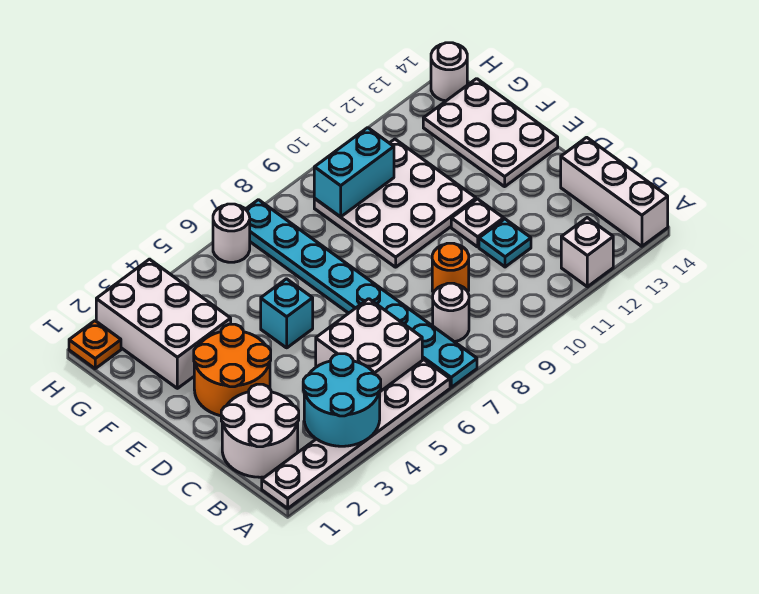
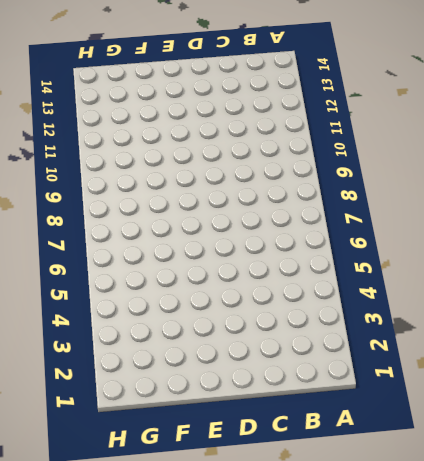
none -> white plate A1:A6 level 1
none -> cyan plate A7:H7 level 1
none -> white brick A12 level 1

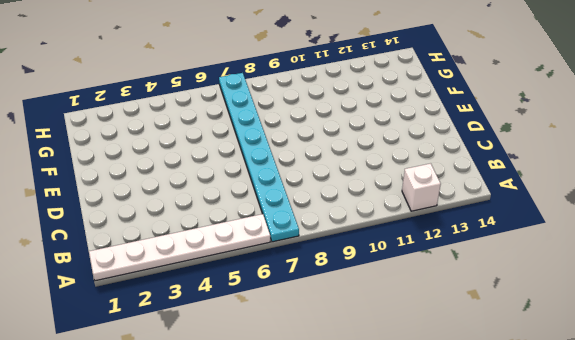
none -> white brick A14:C14 level 1
none -> white round brick B1:C2 level 1
none -> white brick B5:C6 level 1

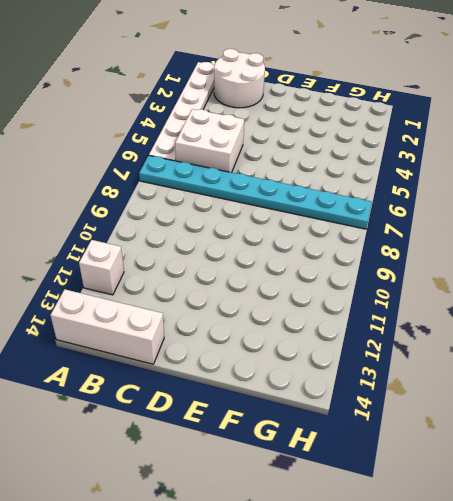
none -> white round brick B8 level 1
none -> orange round brick C9 level 1
none -> cyan plate C11 level 1

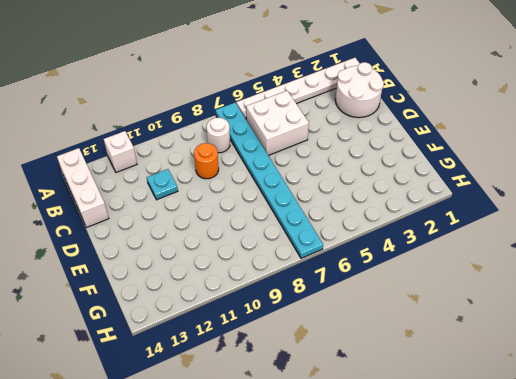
none -> orange round brick D2:E3 level 1
none -> white plate D11 level 1
none -> cyan brick E5 level 1

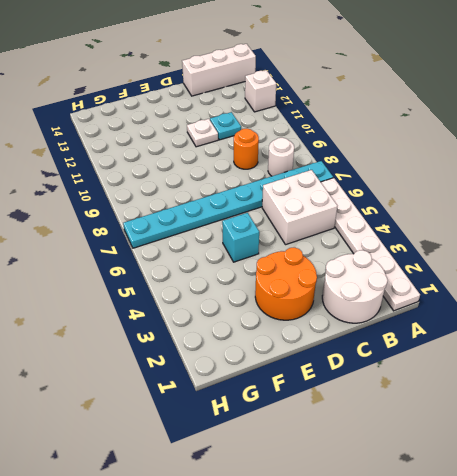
none -> white plate E9:G11 level 1
none -> white plate E13:G14 level 1
none -> white brick F2:H3 level 1

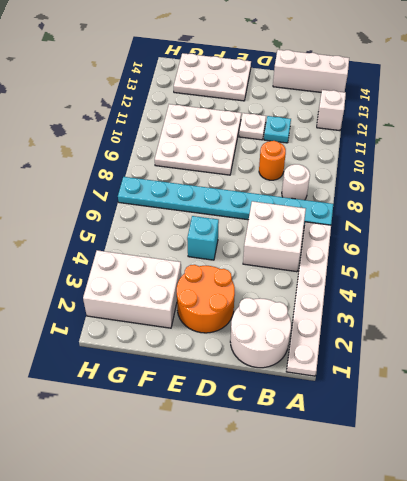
none -> orange plate H1 level 1
none -> white round brick H6 level 1
none -> white round brick H14 level 1

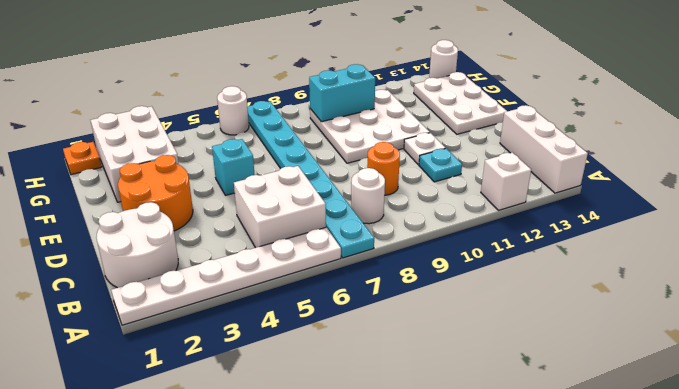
none -> cyan round brick A3:B4 level 2

